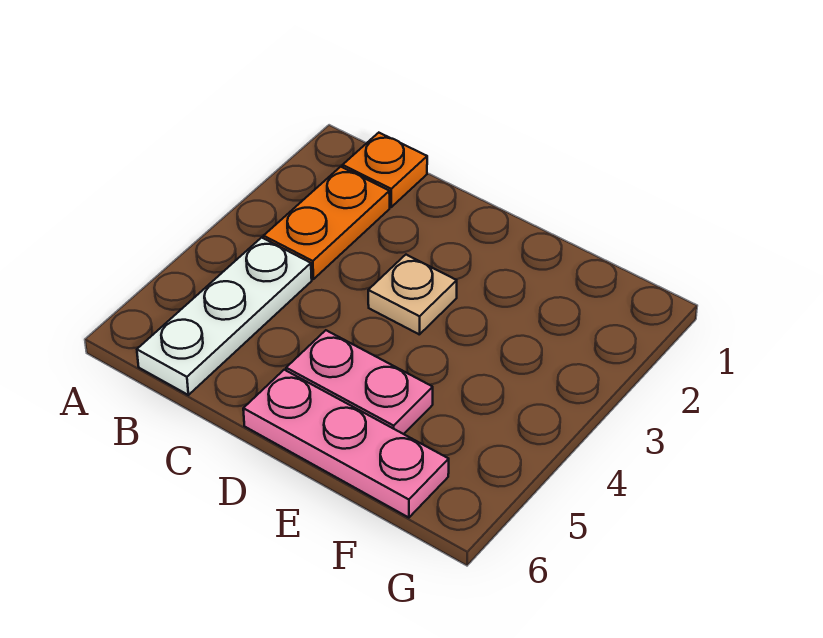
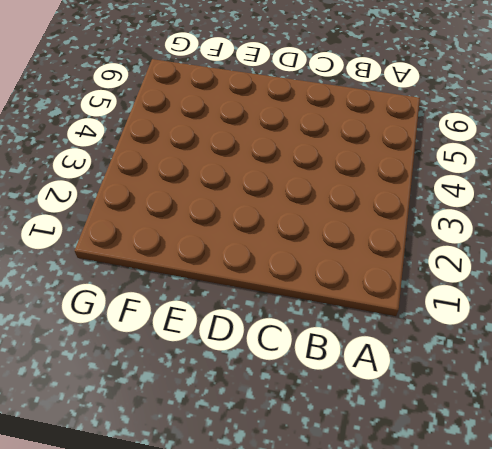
none -> orange plate B1 level 1
none -> orange plate B2:B3 level 1

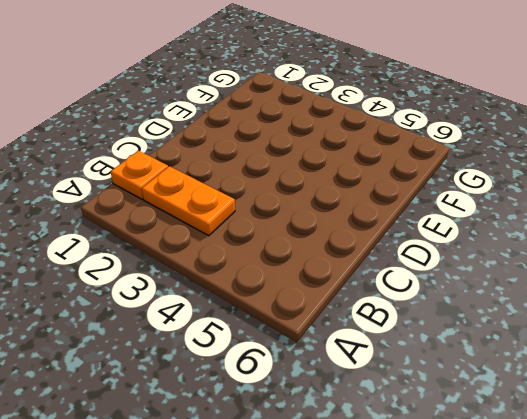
none -> white plate B4:B6 level 1
none -> tan plate D3 level 1

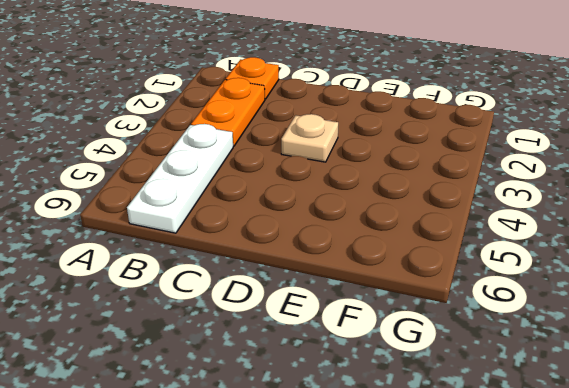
none -> pink plate D5:E5 level 1
none -> pink plate D6:F6 level 1

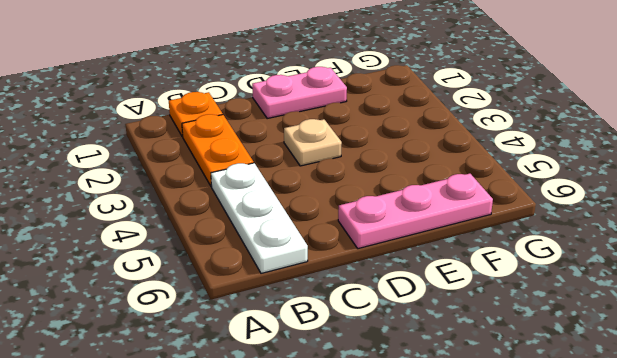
pink plate D1:E1 level 1 -> pink plate D5:E5 level 1

